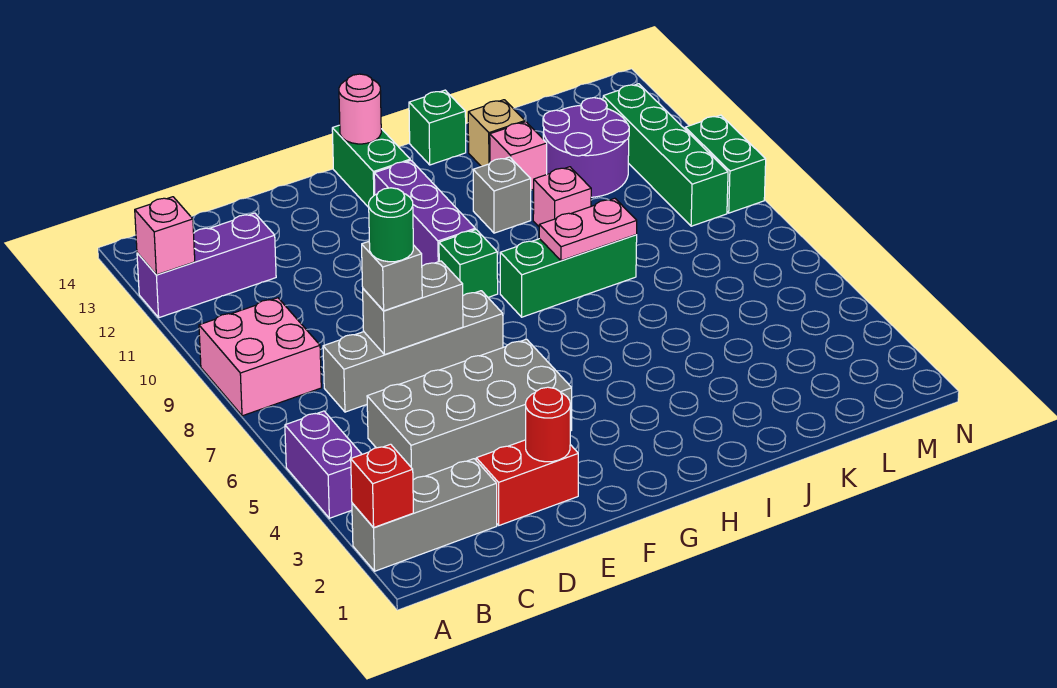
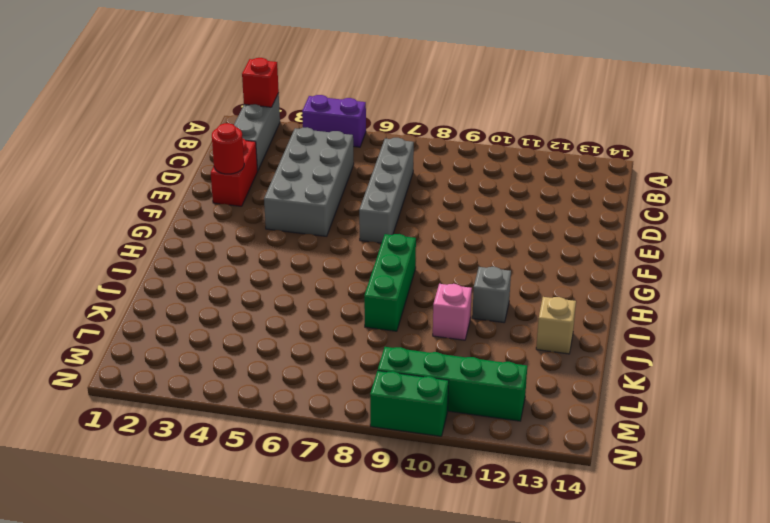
none -> pink brick A8:B9 level 1
none -> purple brick A12:C12 level 1
none -> green brick G9 level 1

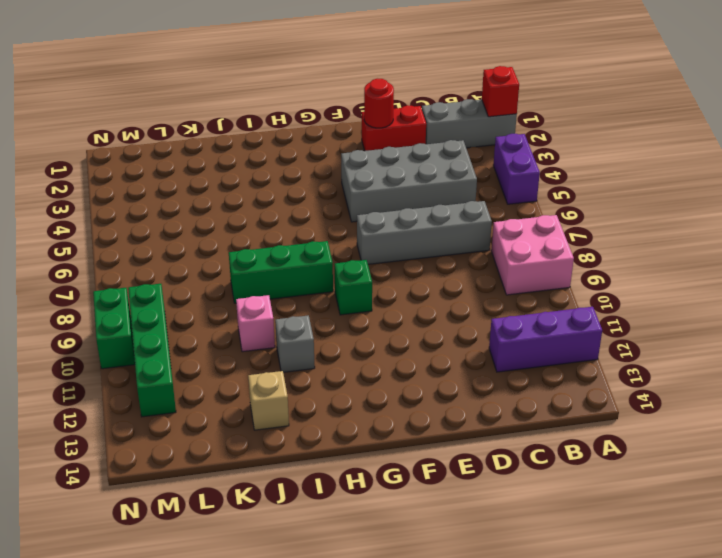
none -> purple brick G10:G12 level 1
none -> green brick G13:G14 level 1
none -> green brick I14 level 1

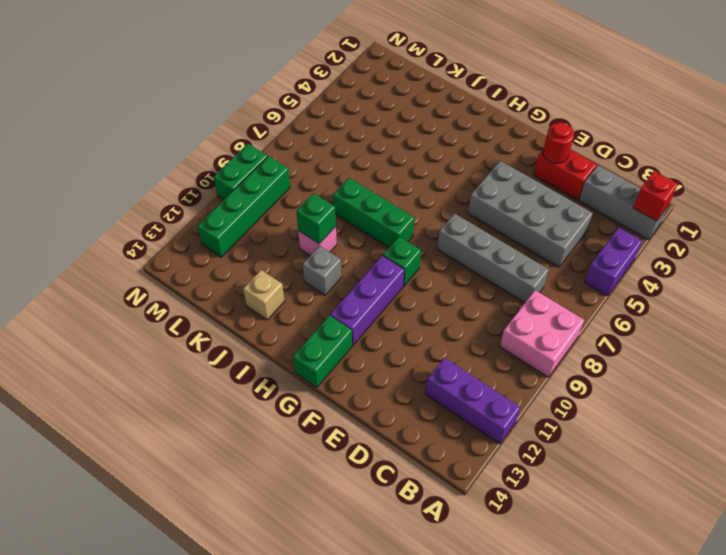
green brick J10 level 2 -> green brick I14 level 1
none -> pink brick J12 level 1
none -> purple round brick K11:L12 level 1
none -> pink brick A12 level 2

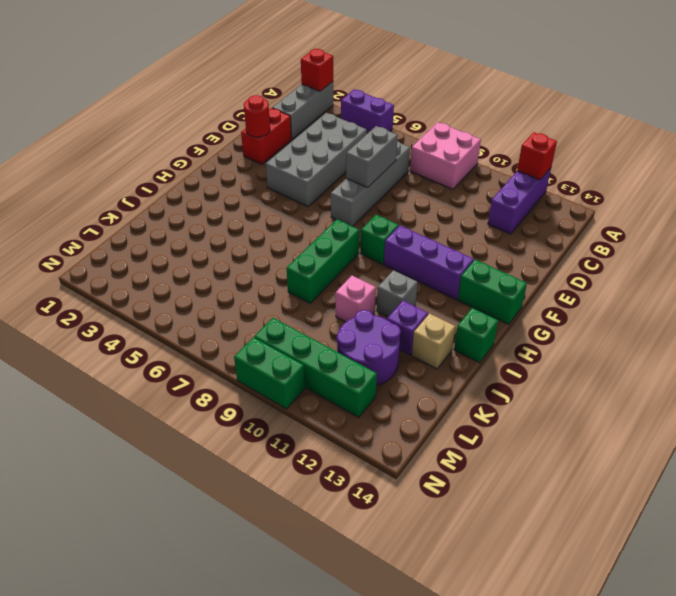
red brick A12 level 2 -> pink brick A12 level 2
purple brick J12 level 1 -> pink brick J12 level 1
none -> pink round brick G14 level 2
none -> pink plate I8:J8 level 2
none -> grey brick D7 level 3

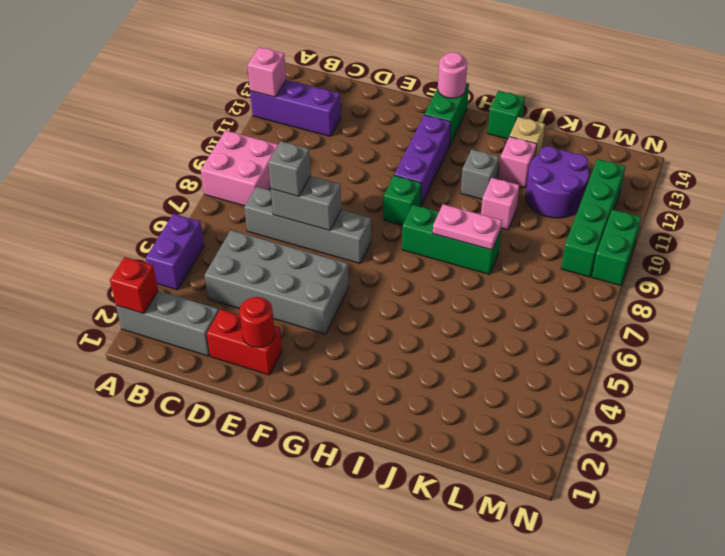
none -> green round brick D7 level 4

